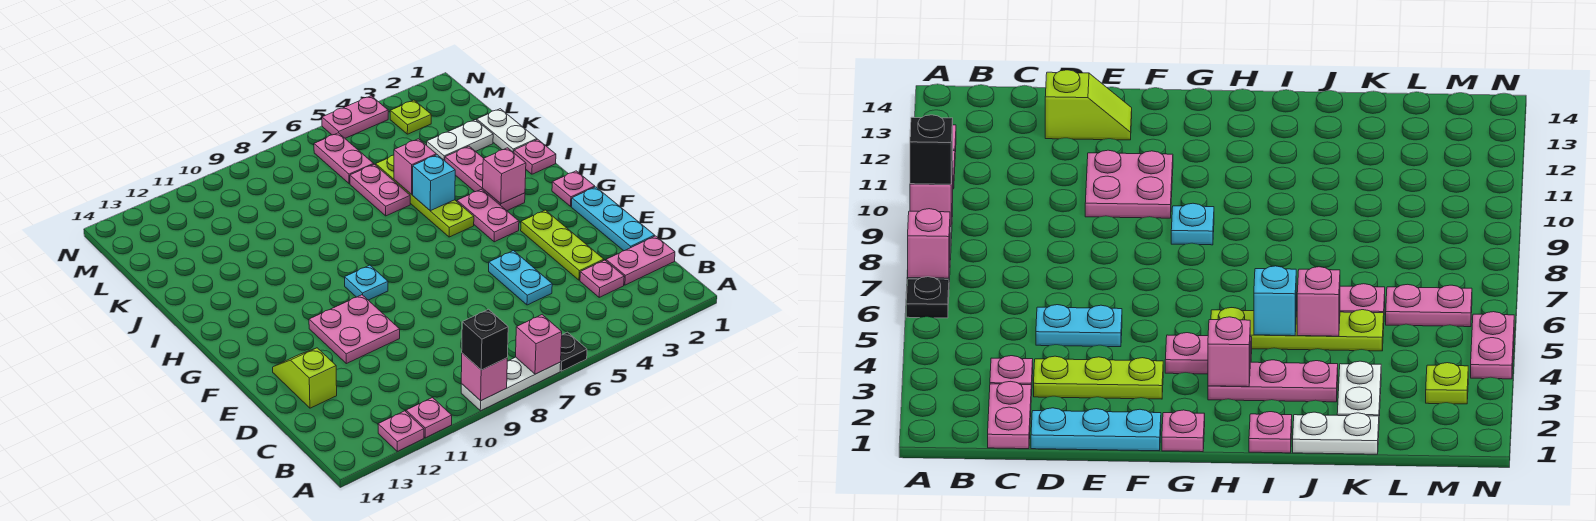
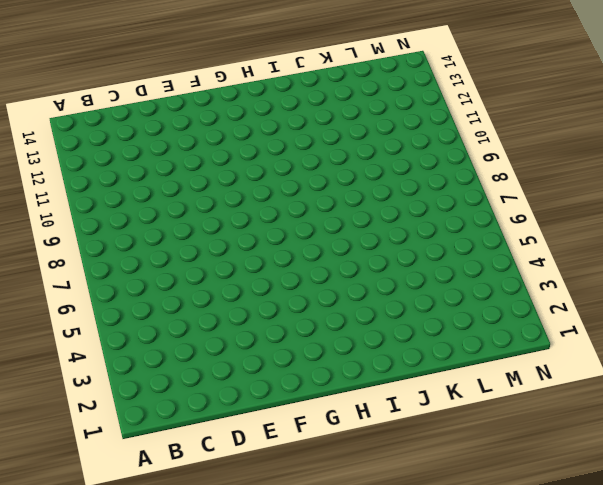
none -> black plate A6 level 1
none -> white plate A7:A9 level 1
none -> pink plate A11 level 1

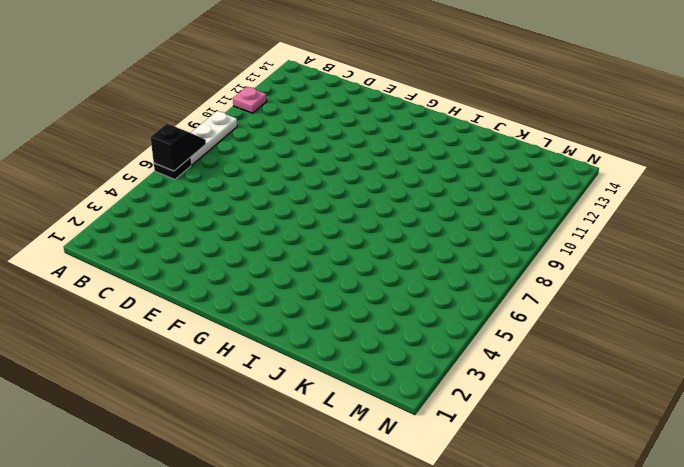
black slope A6:A7 level 2 top 6 -> pink brick A7 level 2
none -> pink plate A12 level 1
none -> pink plate C1:C2 level 1
none -> pink plate C3 level 1

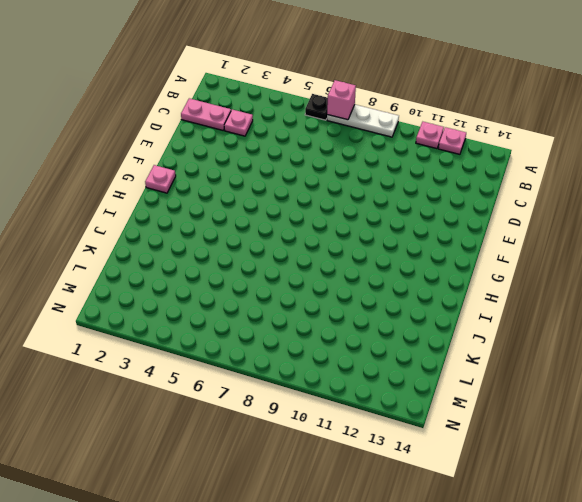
none -> cyan plate D1:F1 level 1
none -> lime plate D3:F3 level 1
none -> cyan plate D5:E5 level 1

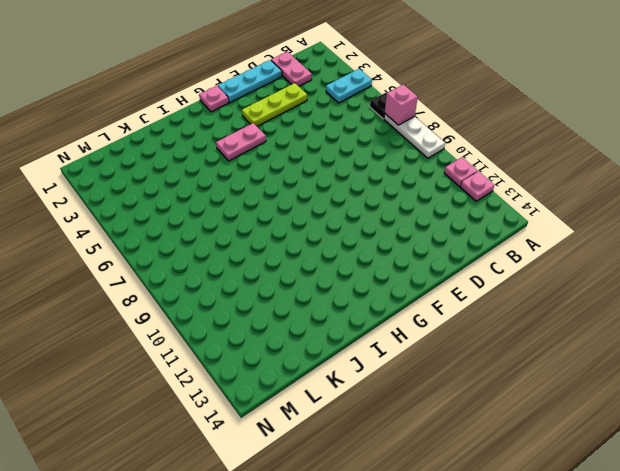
cyan plate A4:B4 level 1 -> cyan plate D5:E5 level 1
none -> pink plate C3 level 1
none -> lime slope D13:E13 level 1 top D
none -> pink plate E10:F11 level 1

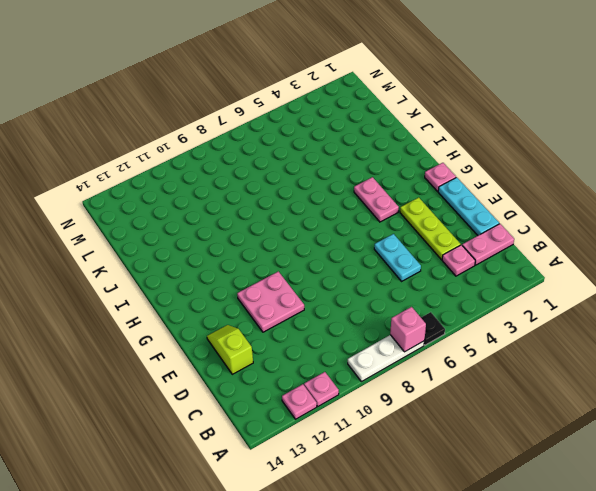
none -> cyan plate G9 level 1
none -> pink plate H3:J3 level 1
none -> lime plate H5:K5 level 1

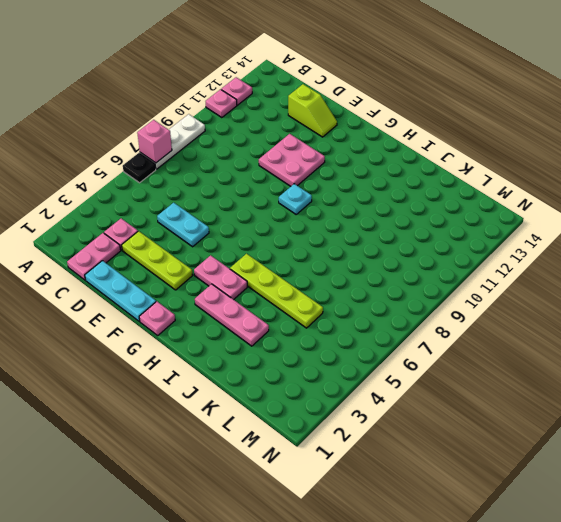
none -> pink plate I1 level 1
none -> white plate J1:K1 level 1
none -> pink plate J6:K6 level 1

